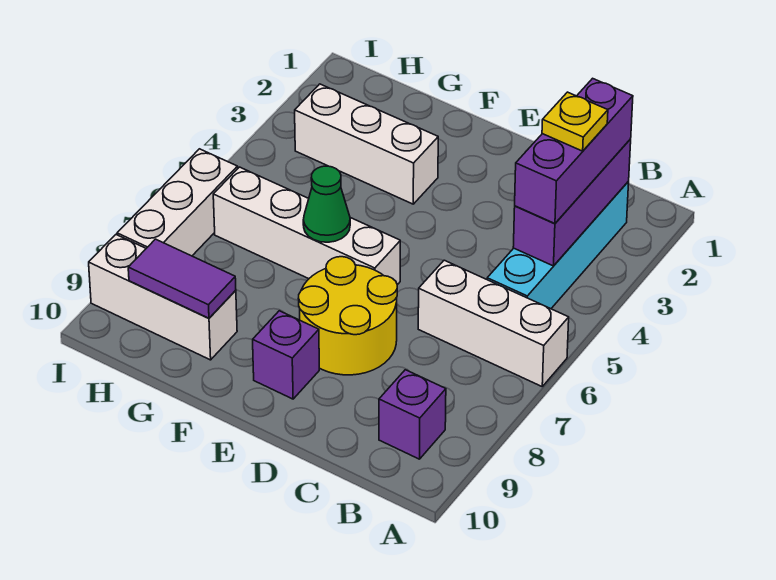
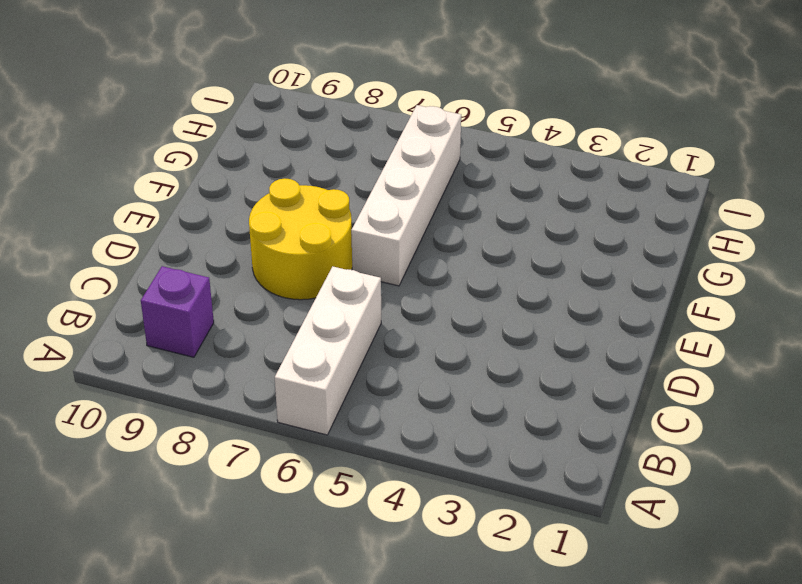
none -> cyan brick B2:B5 level 1
none -> purple brick E9 level 1
none -> white brick F3:H3 level 1

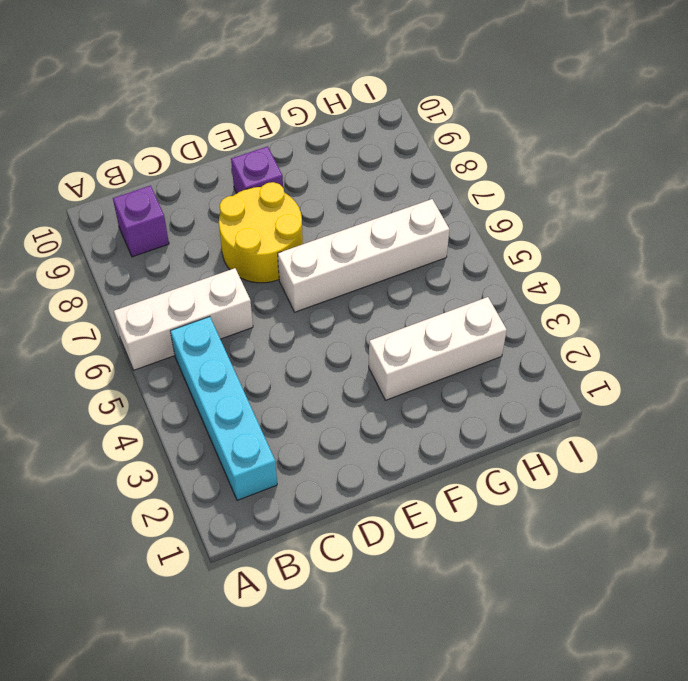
none -> white brick G9:I9 level 1
none -> white brick I6:I8 level 1
none -> purple brick B2:B4 level 2

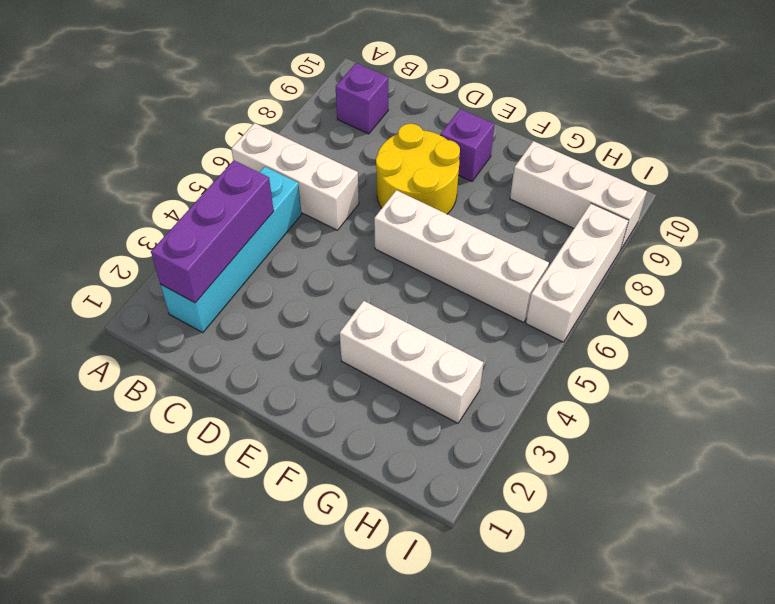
none -> green cone F6 level 2
none -> purple tile G9:H9 level 2
none -> purple brick B2:B4 level 3

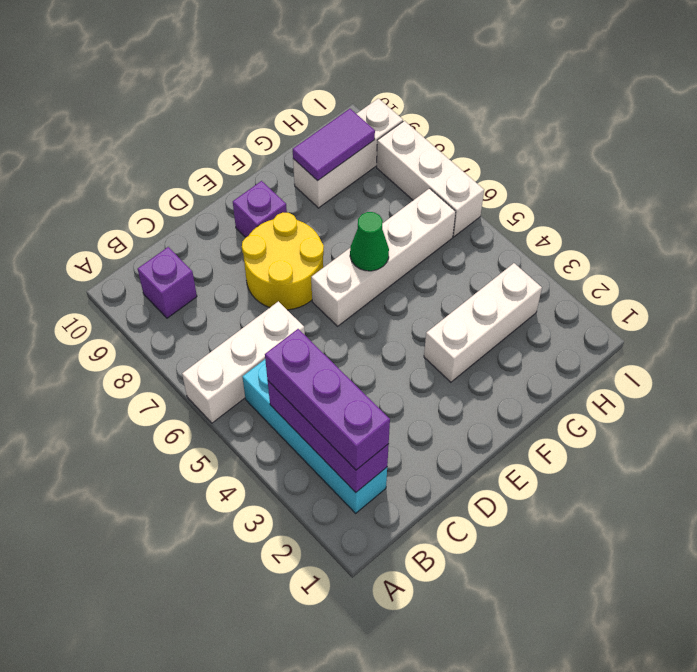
none -> yellow plate B3 level 4

